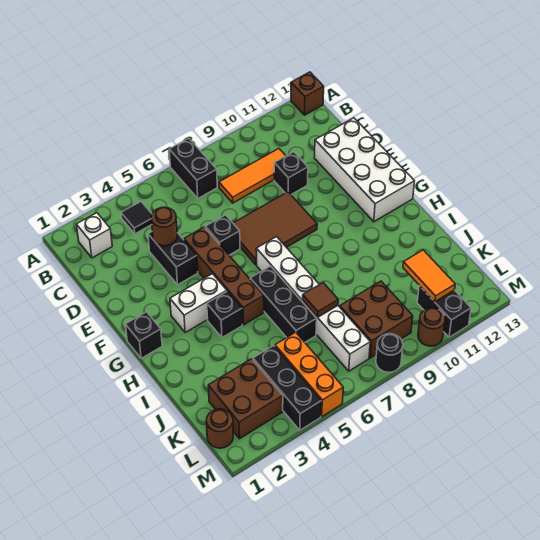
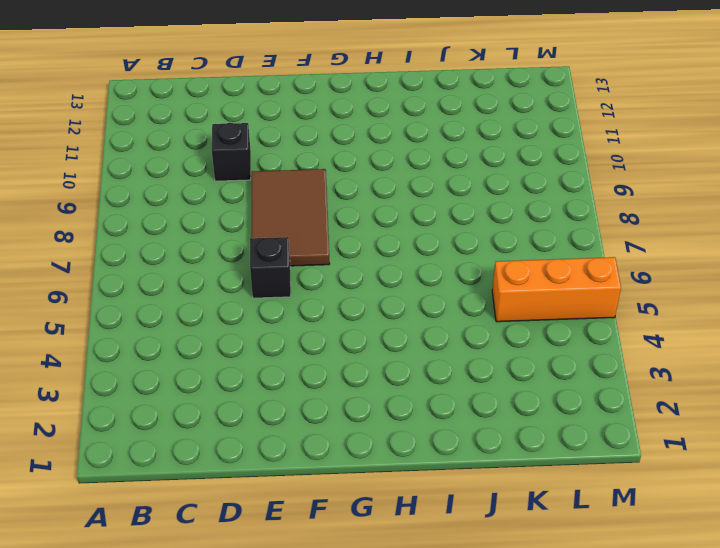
none -> black brick A7:B7 level 1
none -> brown brick A13 level 1
none -> white brick B2 level 1

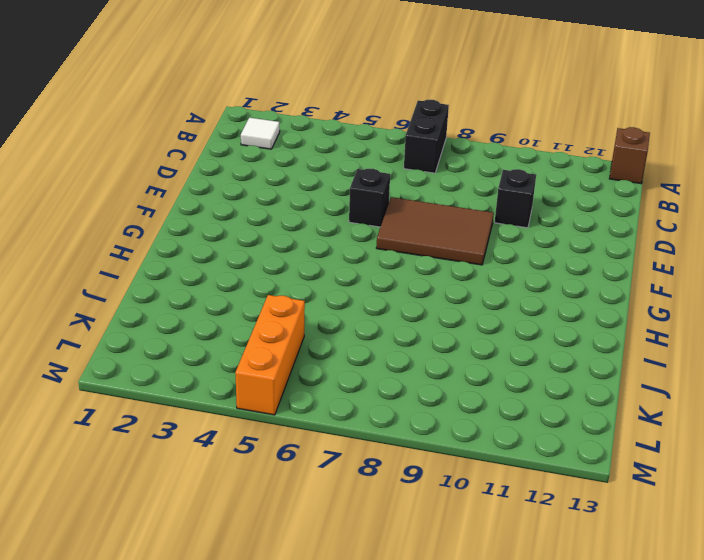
white tile B2 level 1 -> white brick B2 level 1
none -> black tile B4 level 1
none -> orange tile C8:C10 level 1
none -> black brick D4:E4 level 1

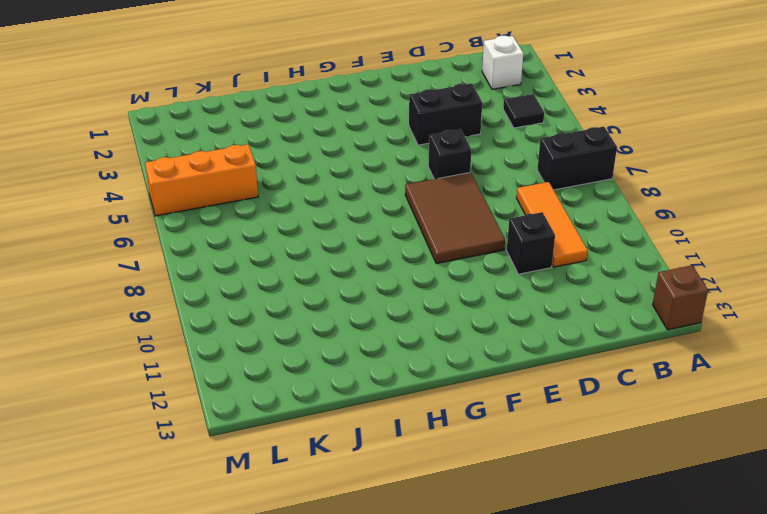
none -> white brick D12:G13 level 1
none -> brown brick E5:H5 level 1
none -> black brick G1 level 1

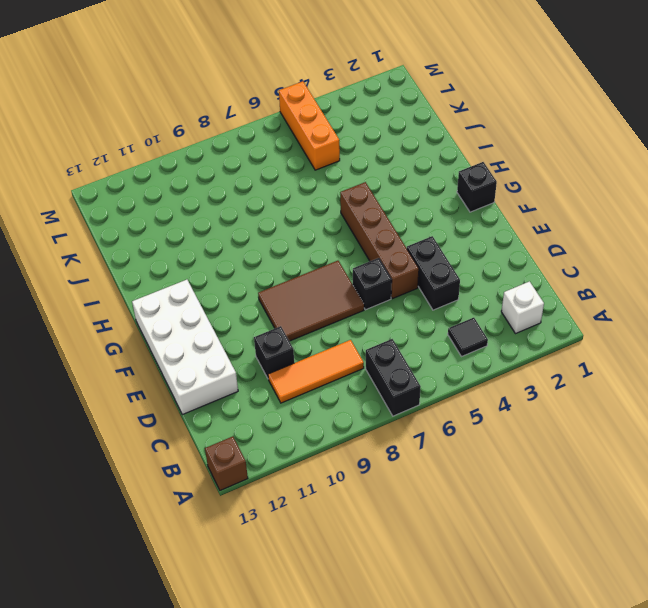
none -> white brick G3:G4 level 1
none -> white brick G7:L7 level 1
none -> black brick H4 level 1

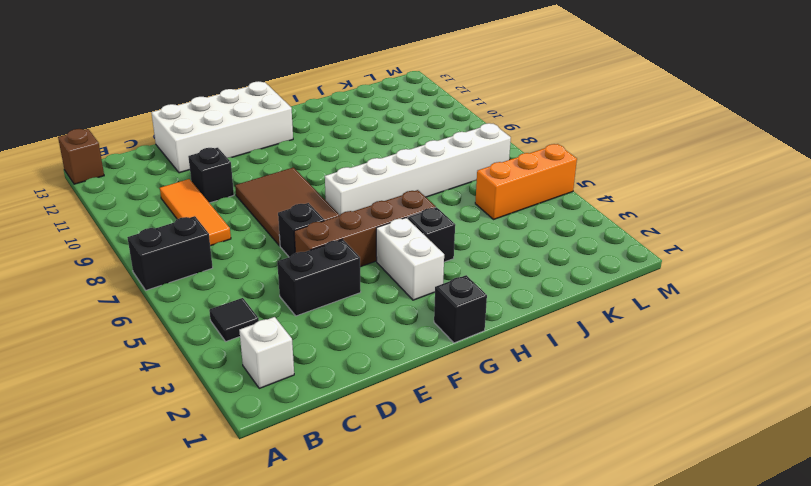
none -> black brick H6:J6 level 1
none -> brown brick K2:L3 level 1
none -> black brick K4:M4 level 1

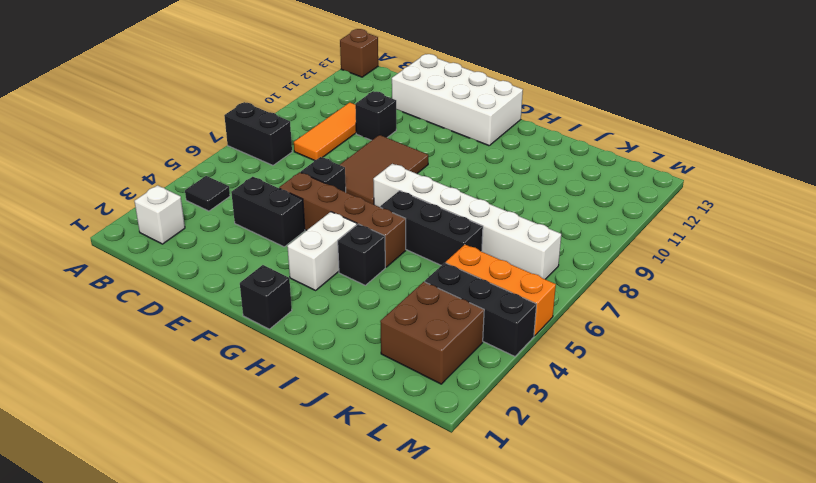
none -> brown brick K8:L9 level 1
none -> brown round brick L1 level 1
none -> black brick L11:M11 level 1

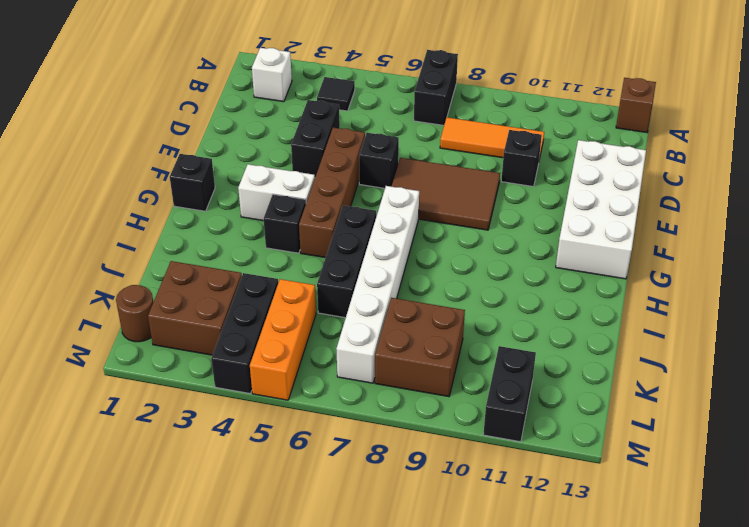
none -> black round brick M8 level 1
none -> brown round brick M10 level 1
none -> brown round brick D4 level 2

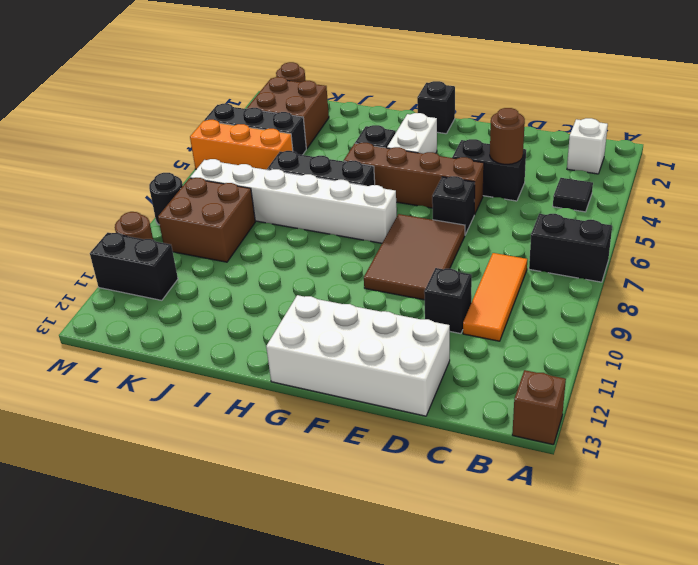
none -> brown tile J7 level 2
none -> orange tile K11:L11 level 2

